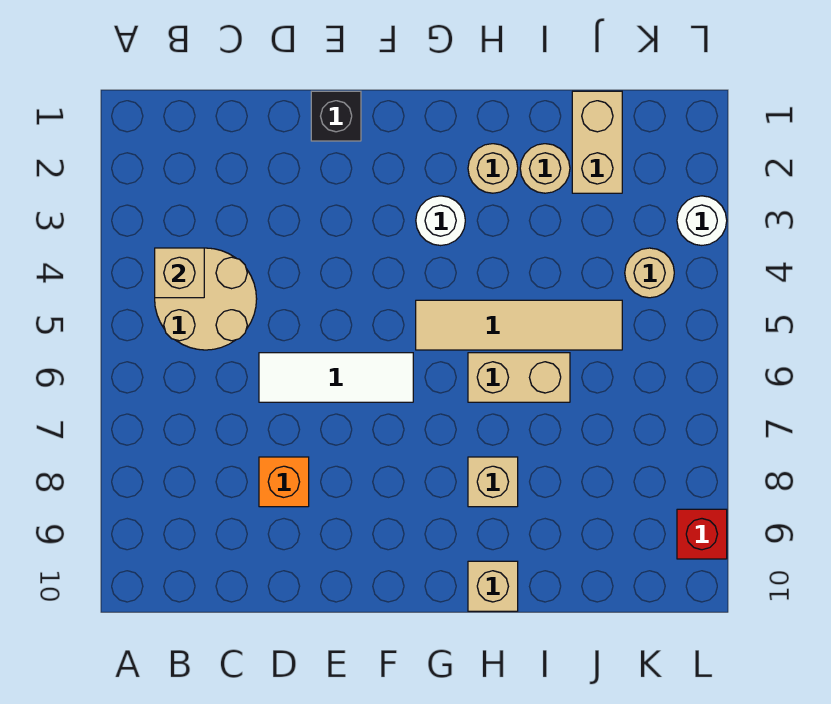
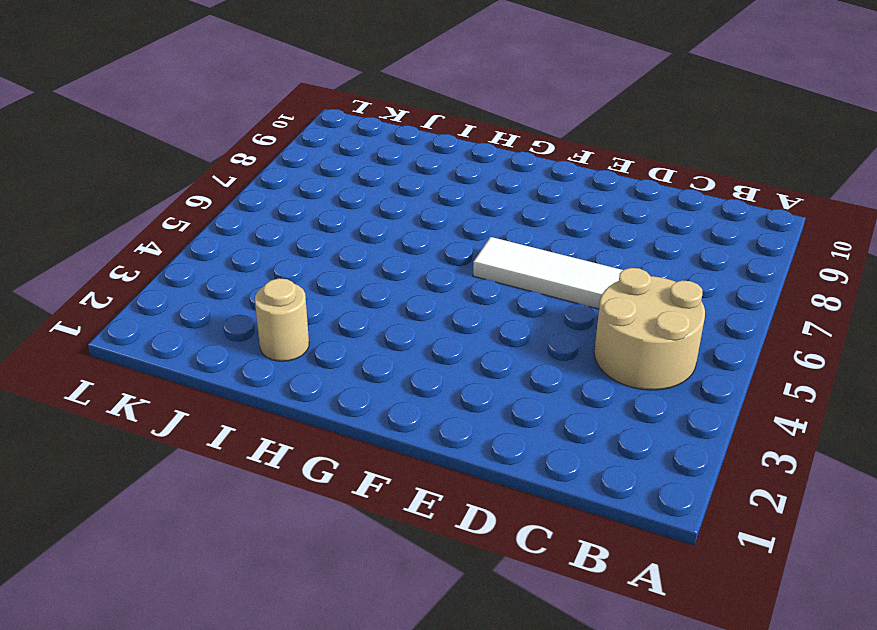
none -> orange brick D8 level 1
none -> black brick E1 level 1
none -> white round brick G3 level 1

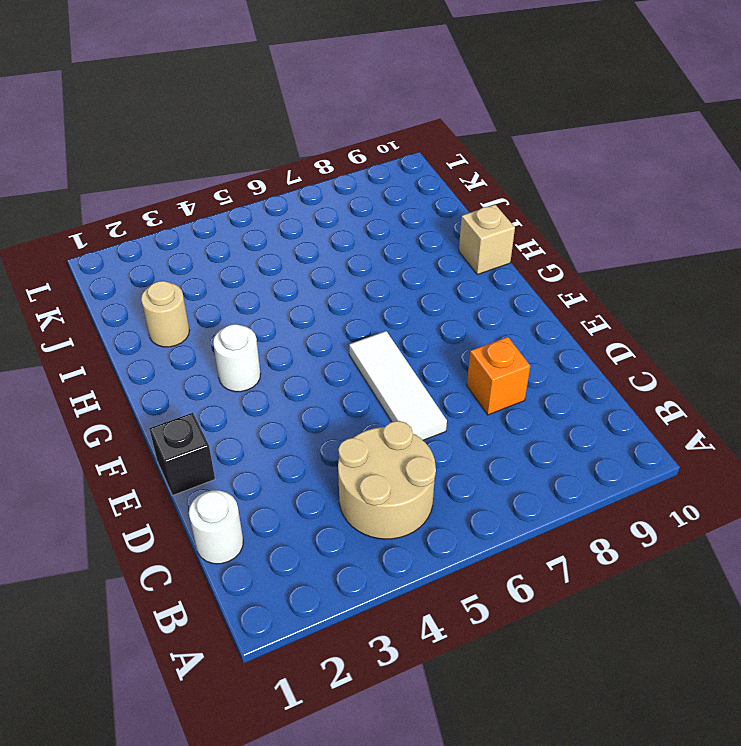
white round brick C1 level 1 -> white round brick L3 level 1
none -> tan tile G5:J5 level 1
none -> tan round brick H2 level 1
none -> tan brick H6:I6 level 1

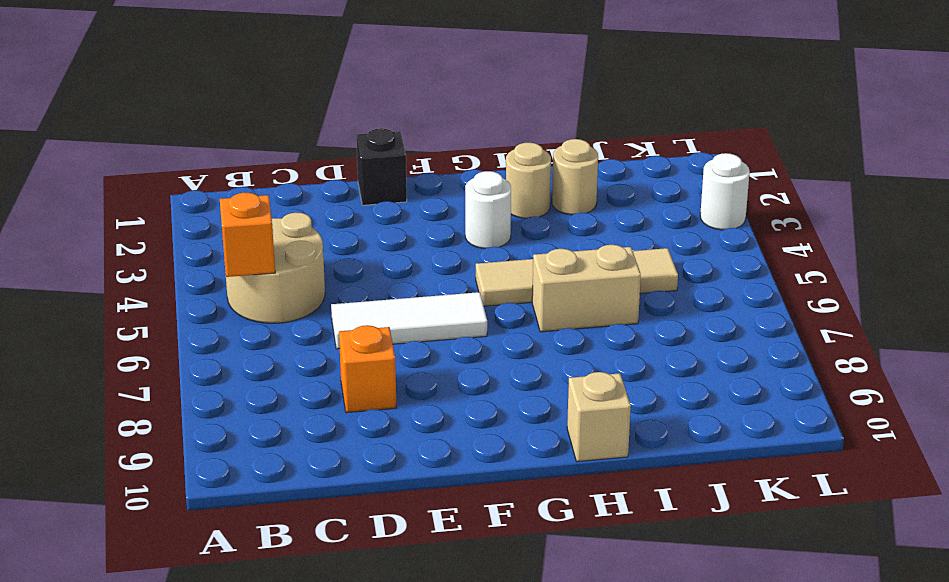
orange brick B5 level 2 -> none
none -> tan brick H8 level 1
none -> tan brick J1:J2 level 1
none -> tan round brick K4 level 1

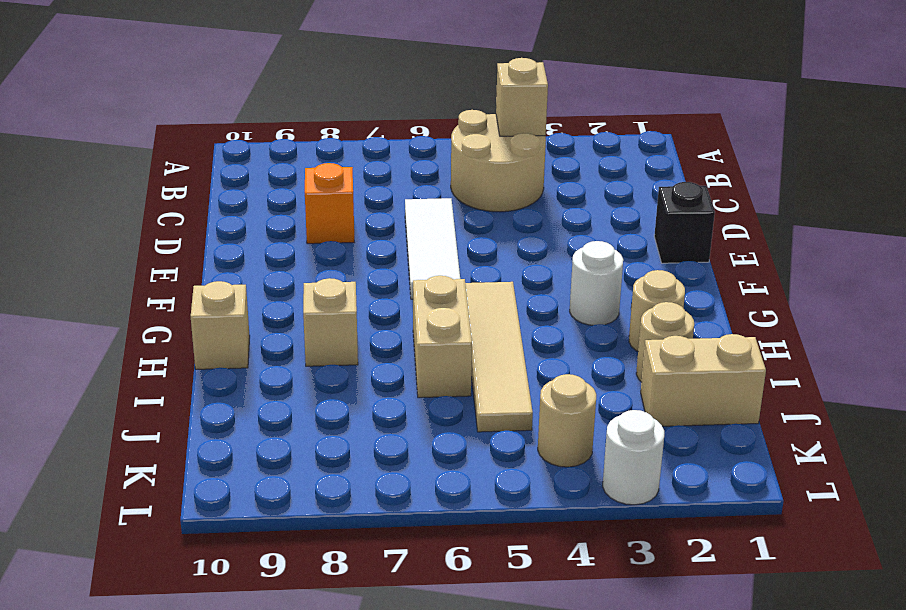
none -> red brick L9 level 1

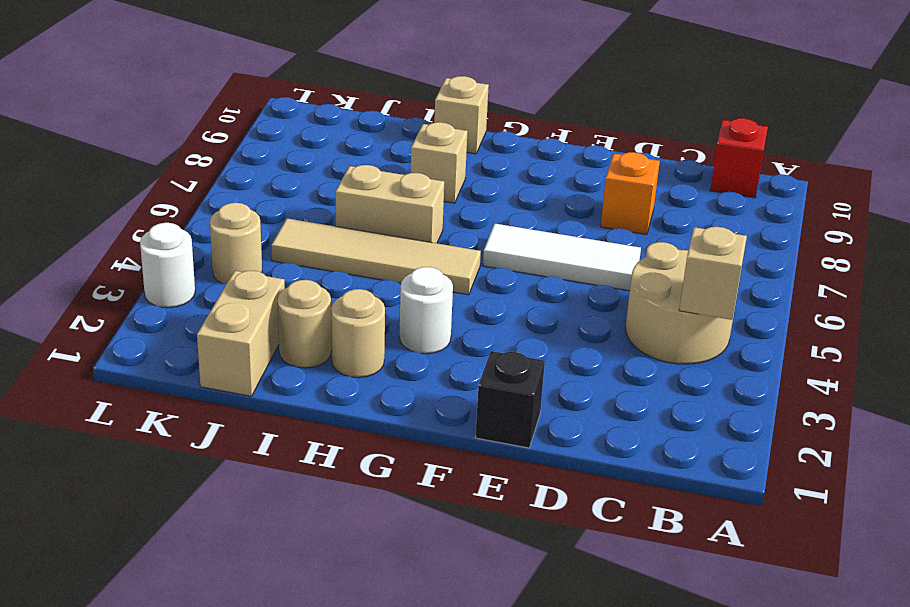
red brick B10 level 1 -> red brick L9 level 1

